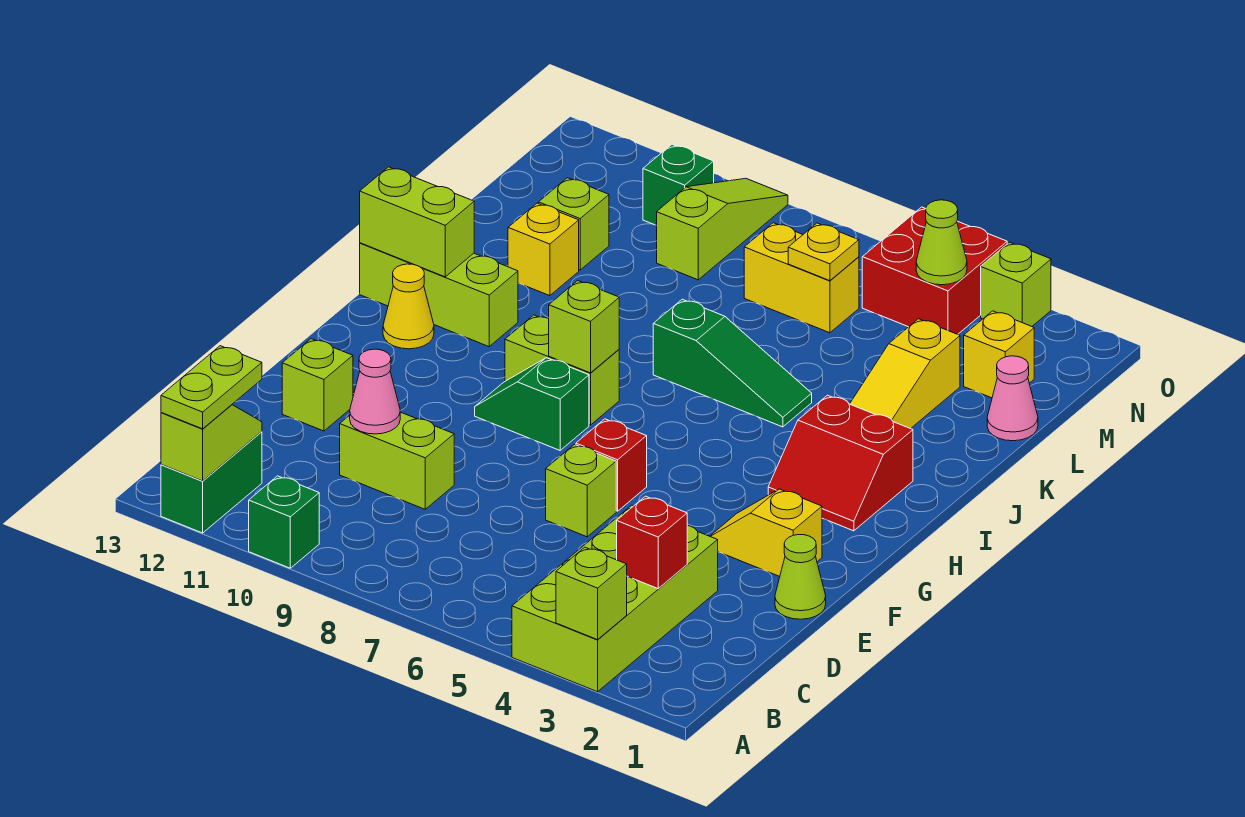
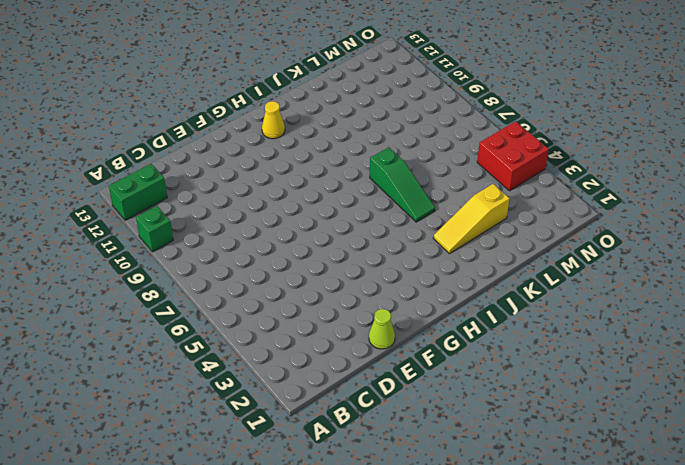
none -> lime brick A3:D4 level 1
none -> lime brick D9:D10 level 1
none -> lime brick E6 level 1
none -> lime brick E12 level 1

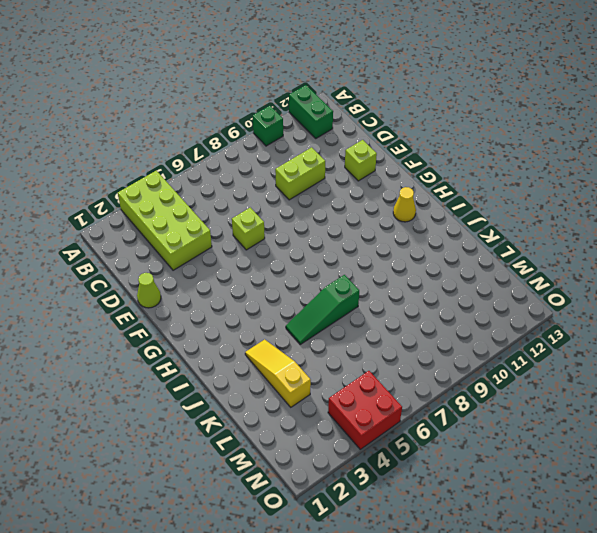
none -> yellow slope F2:F3 level 1 top 2
none -> red brick F6 level 1
none -> green slope G8:G9 level 1 top 8
none -> red slope H2:I3 level 1 top I

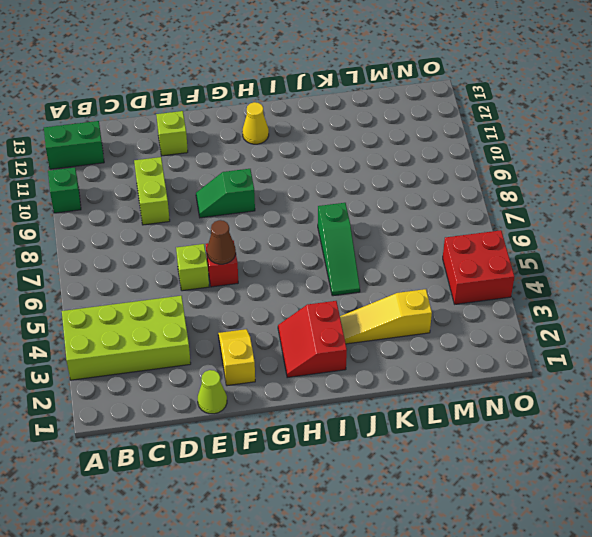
brown cone F6 level 2 -> none
green slope F9:G9 level 1 top G -> green slope G8:G9 level 1 top 8
none -> lime brick H8:H9 level 1
none -> lime brick I11:I13 level 1
none -> yellow brick K11 level 1
none -> pink cone L1 level 1

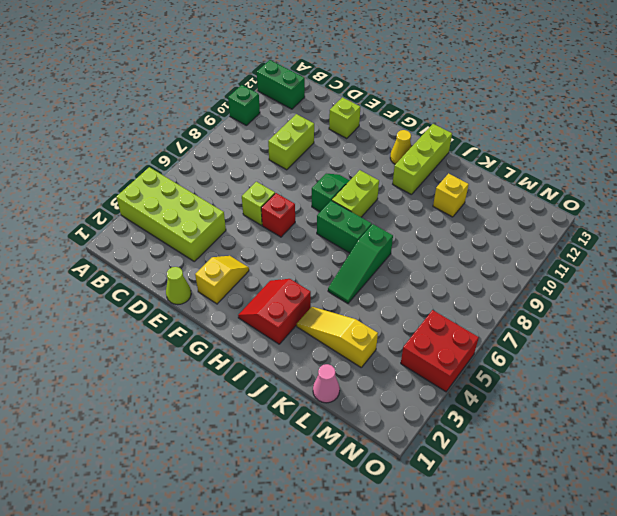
green brick H7:I7 level 1 -> none
none -> lime brick L11 level 1
none -> yellow brick M2 level 1
none -> yellow brick M6:M7 level 1
none -> lime slope M9:O9 level 1 top M

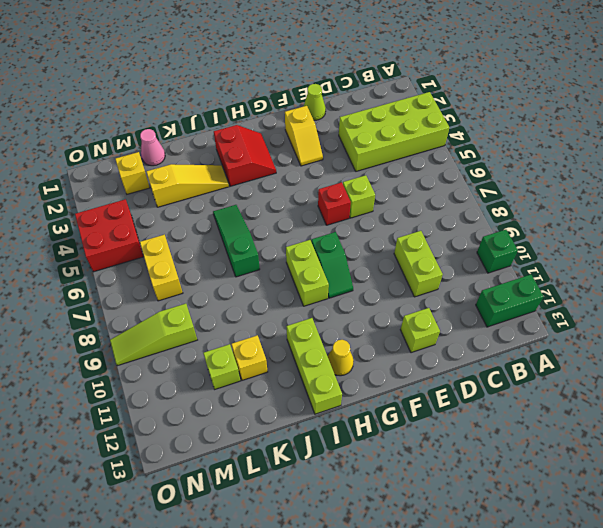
none -> green brick N10 level 1
none -> lime brick O3 level 1
none -> lime brick A3 level 2
none -> lime slope A12:B12 level 2 top A

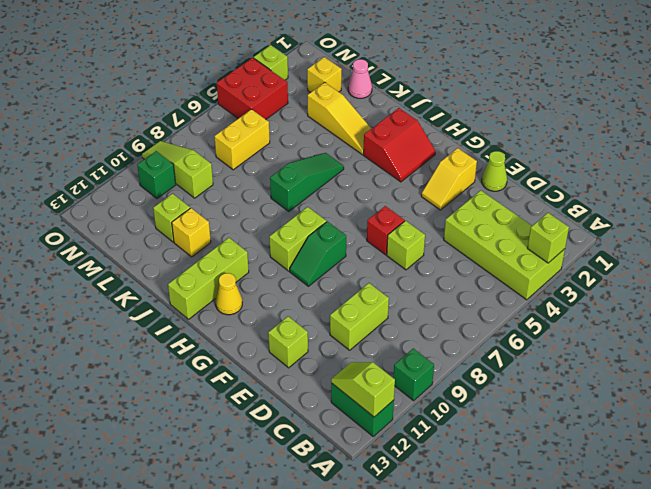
none -> red brick C3 level 2
none -> pink cone D10 level 2
none -> lime brick H8 level 2
none -> lime brick I12:I13 level 2

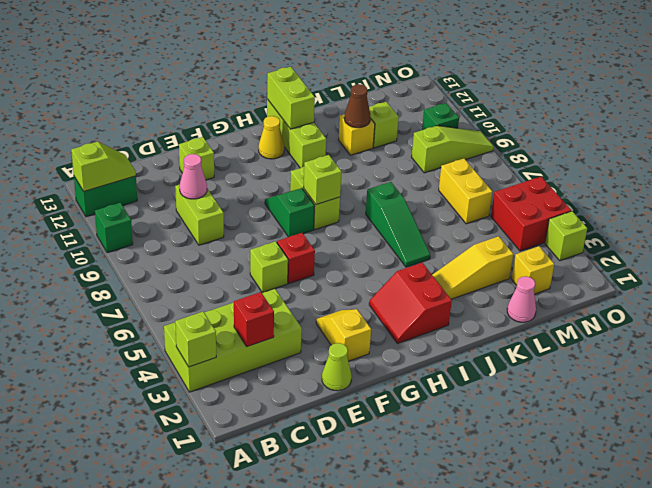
brown cone K11 level 2 -> none
none -> yellow plate M6 level 2
none -> lime cone N4 level 2
none -> lime plate A12:B12 level 3

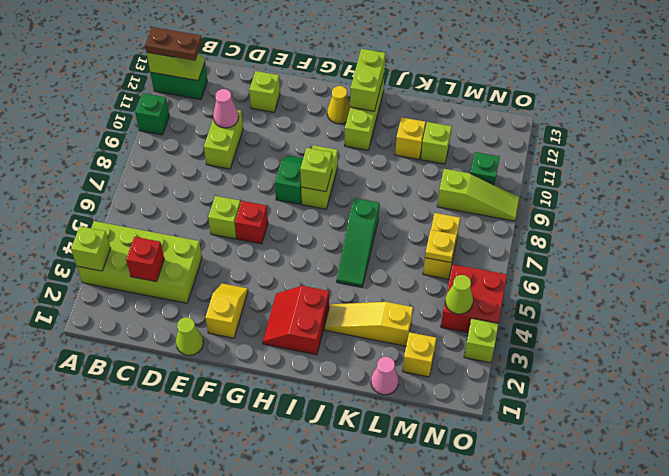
brown plate A12:B12 level 3 -> lime plate A12:B12 level 3

